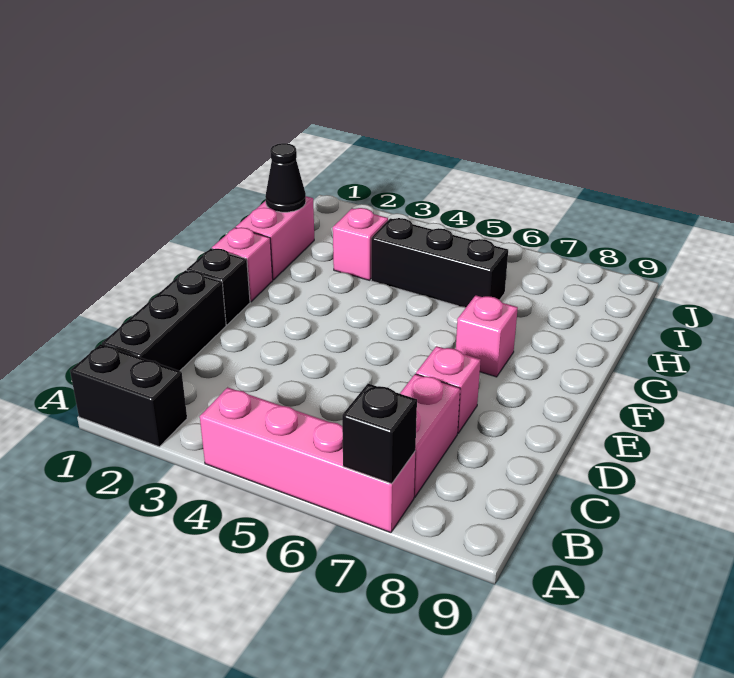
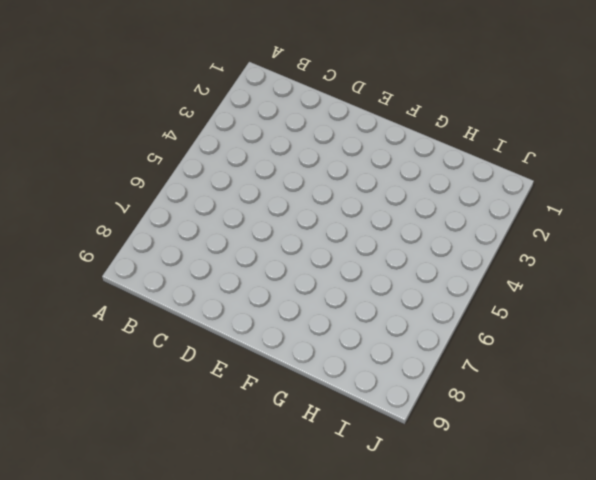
none -> black brick A1:A2 level 1
none -> pink brick A4:A7 level 1
none -> black brick B1:D1 level 1

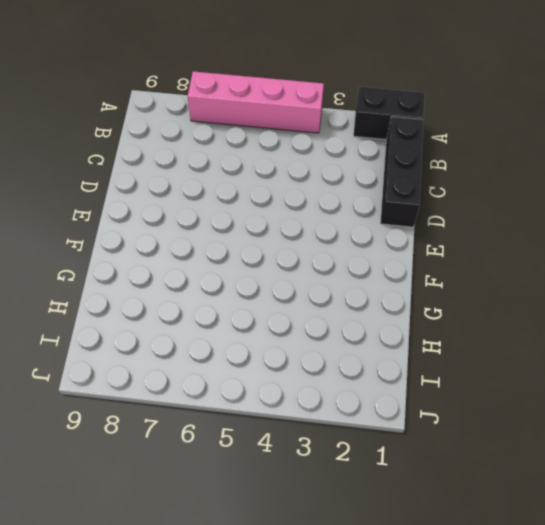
none -> pink brick B7:C7 level 1
none -> pink brick D7 level 1
none -> black brick E1 level 1

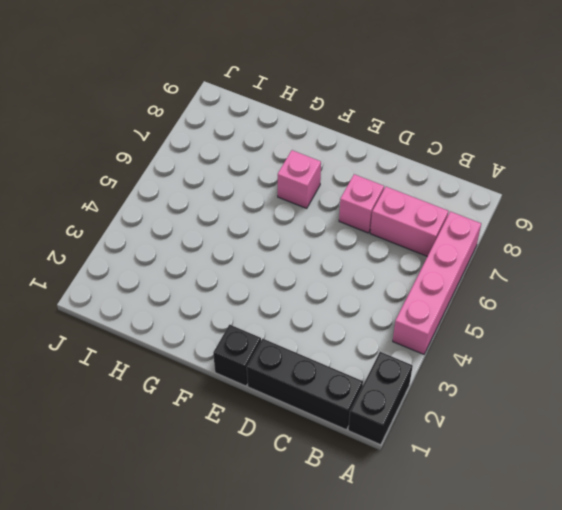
none -> pink brick F1 level 1
none -> pink brick G1:H1 level 1
none -> pink brick H3 level 1

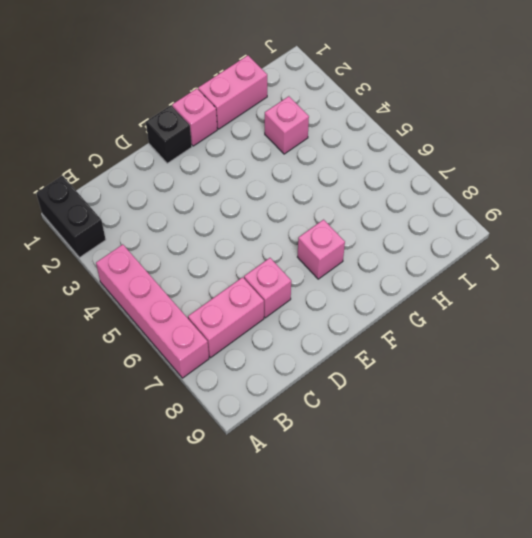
none -> black brick B1:D1 level 1
none -> black brick H4:H6 level 1
none -> black brick A7 level 2

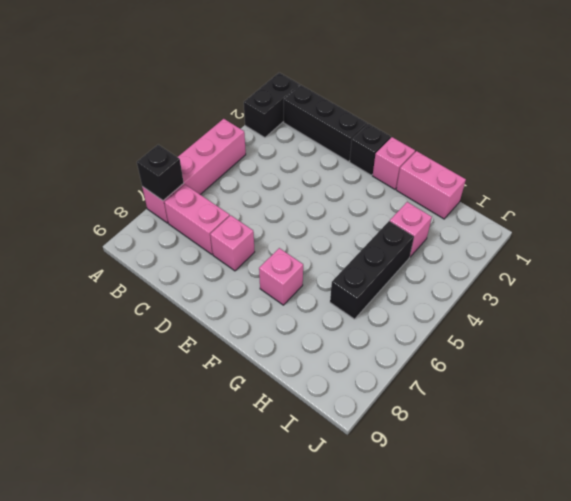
none -> black cone H1 level 2

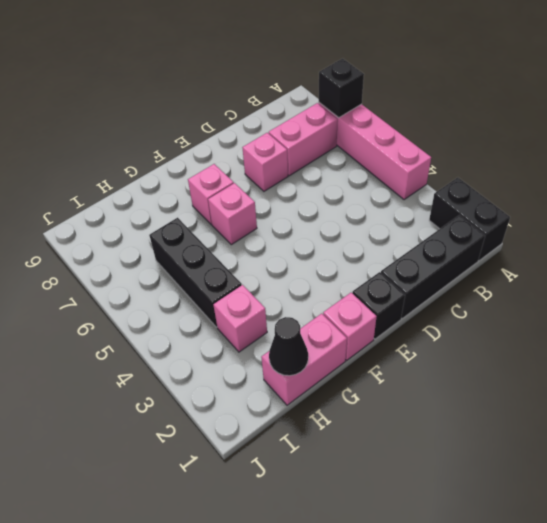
pink brick F6 level 1 -> none

